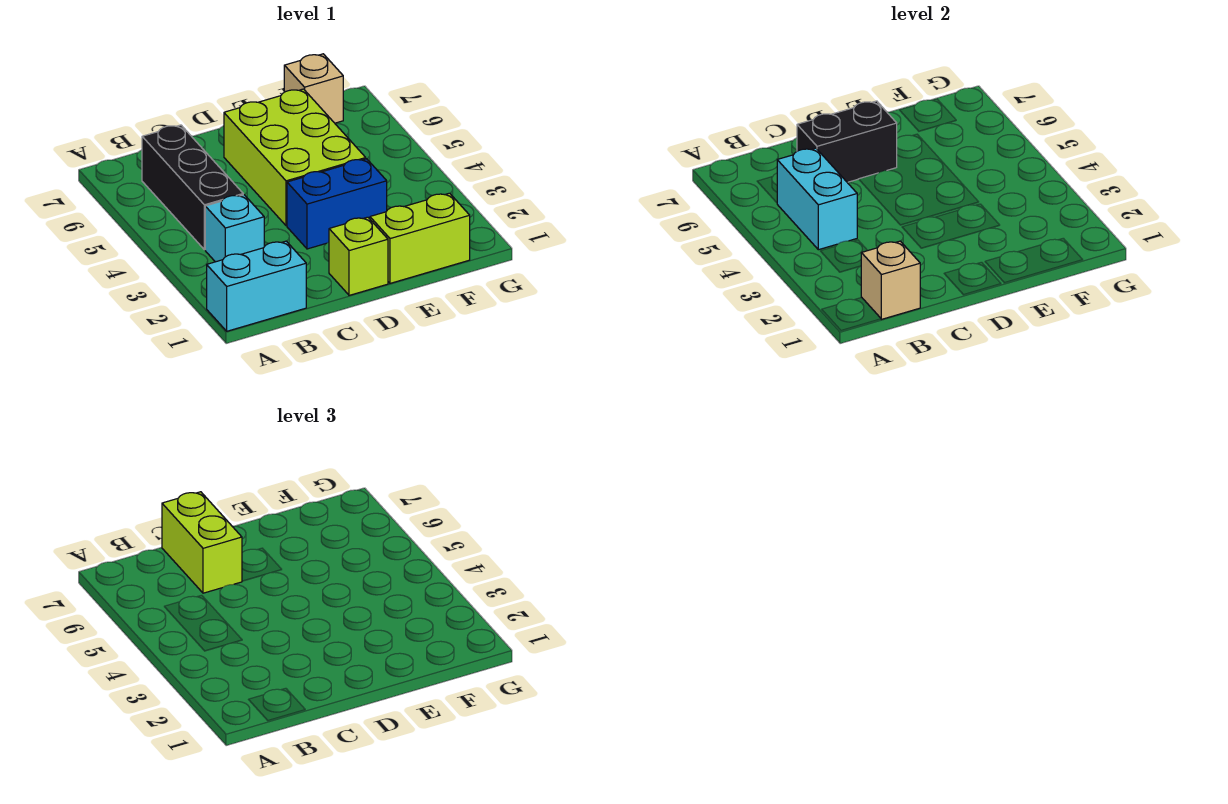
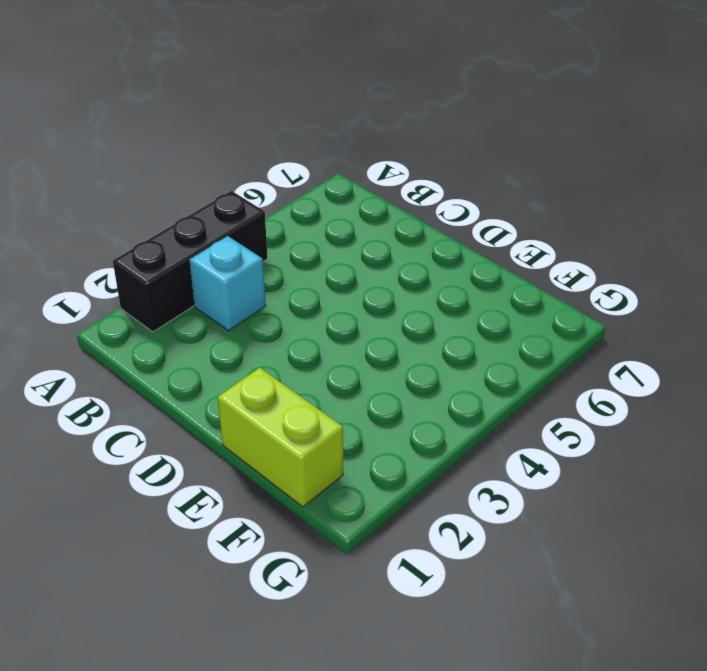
black brick A2:A4 level 1 -> black brick B4:B6 level 1
none -> cyan brick A1:B1 level 1
none -> lime brick D1 level 1
none -> blue brick D3:E3 level 1

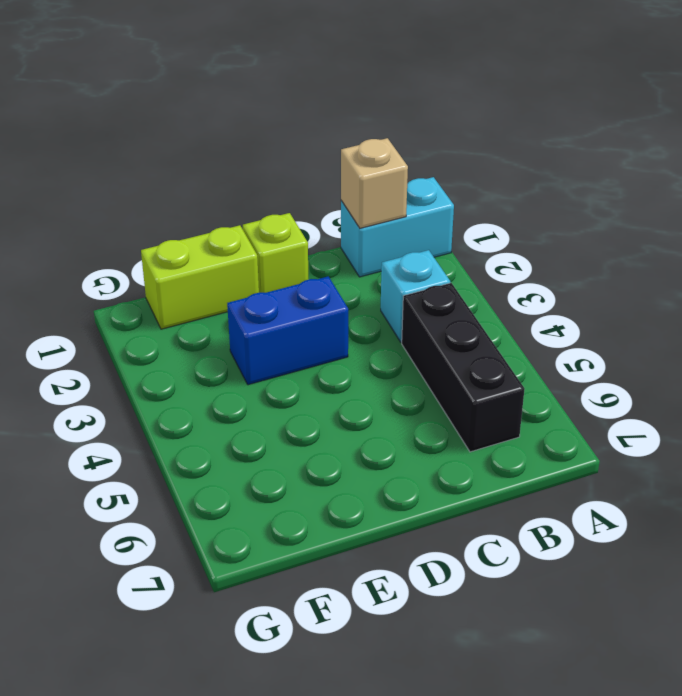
none -> lime brick D4:E6 level 1
none -> tan brick F7 level 1
none -> cyan brick B4:B5 level 2

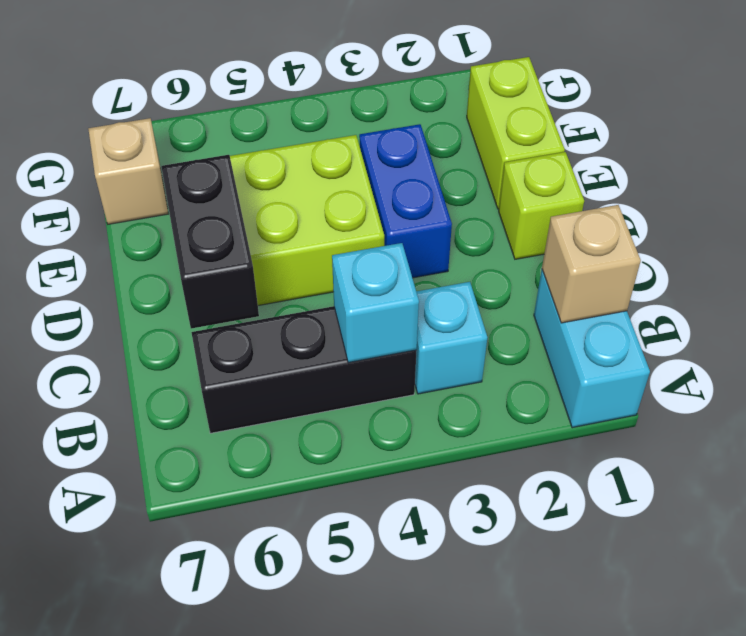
cyan brick B4 level 2 -> cyan brick B4:B5 level 2
none -> lime brick C6:C7 level 3

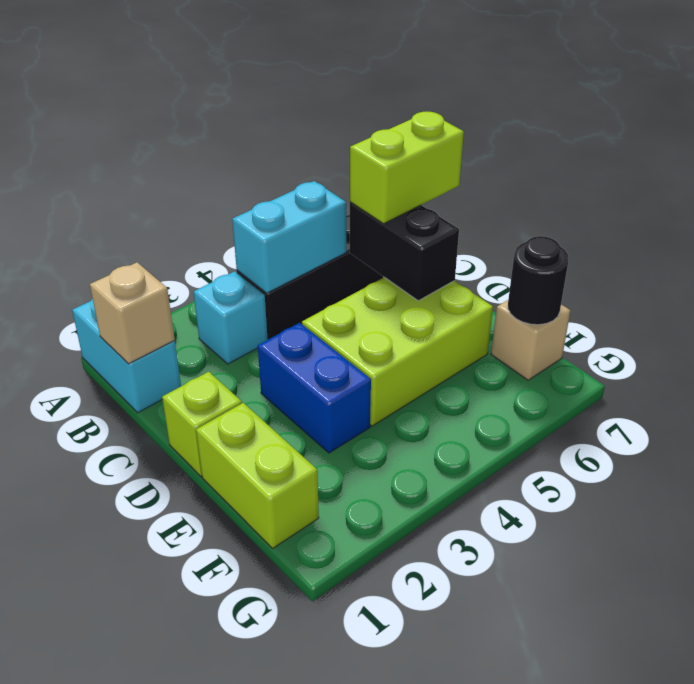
black round brick F7 level 2 -> none

